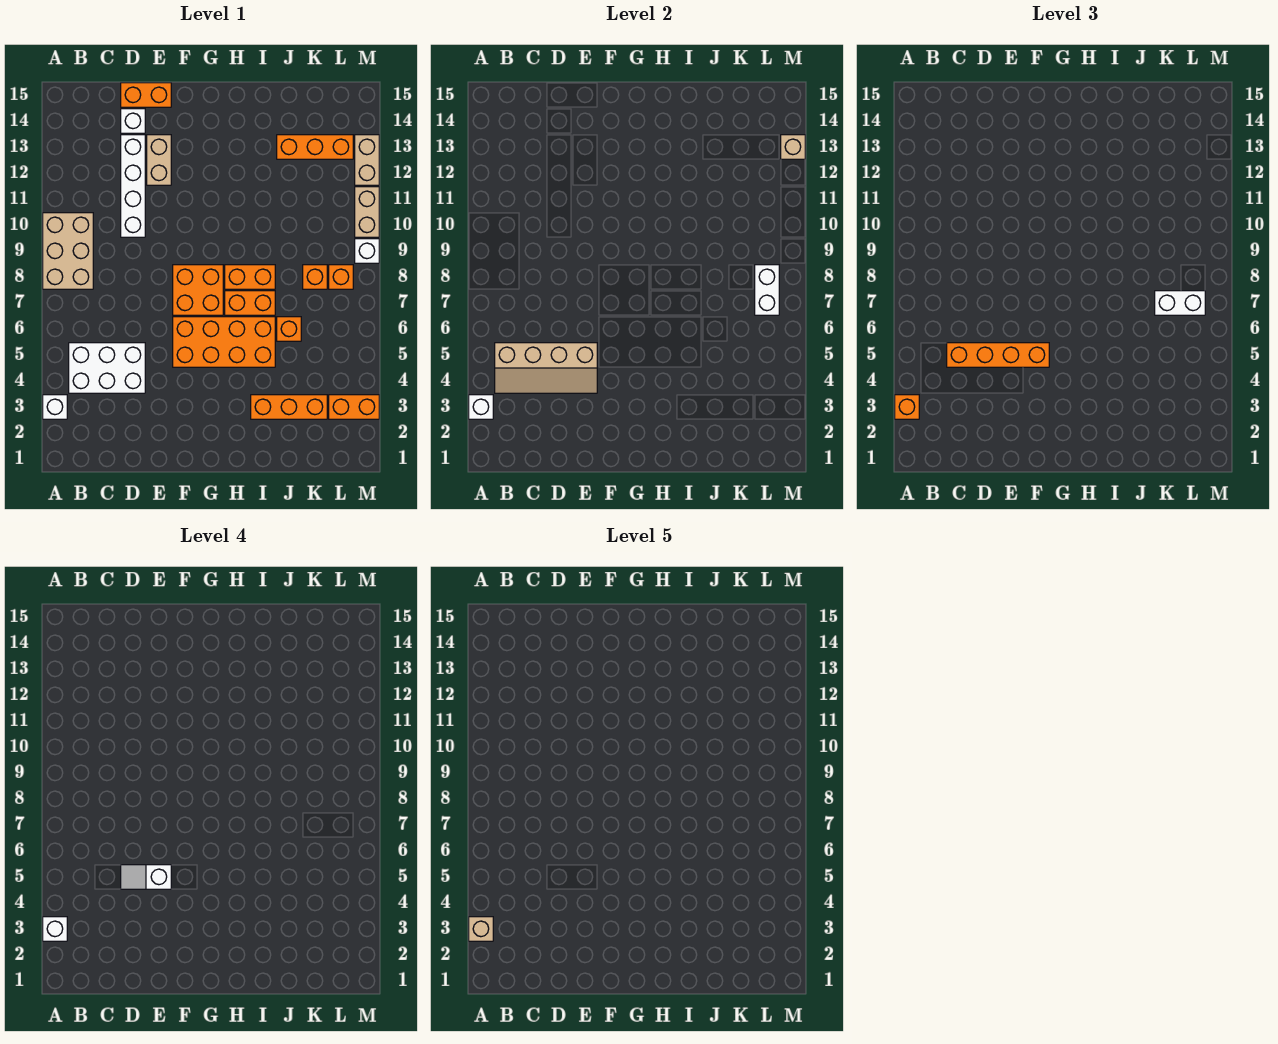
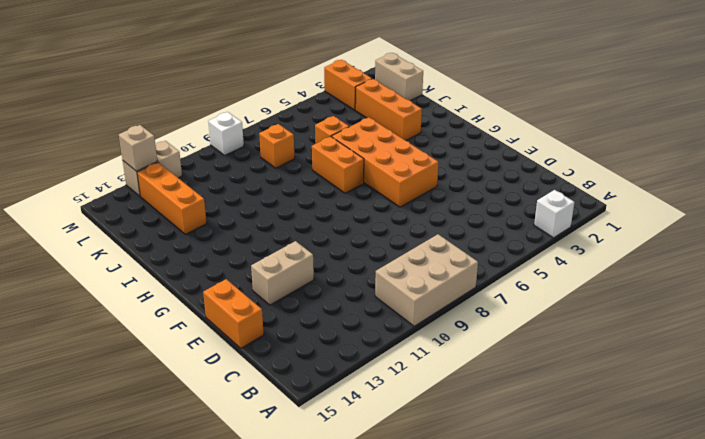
tan brick K1:L1 level 1 -> tan brick M10:M11 level 1
none -> white brick B4:D5 level 1
none -> white brick D10:D13 level 1
none -> white brick D14 level 1
none -> orange brick F7:G8 level 1

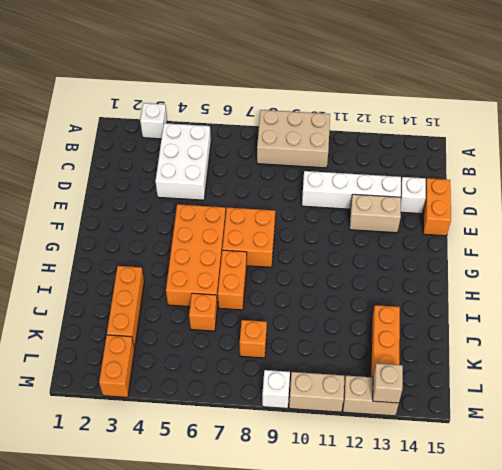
none -> orange brick H8:I8 level 1
none -> orange brick L8 level 1
none -> white brick A3 level 2
none -> tan slope B4:E5 level 2 top 5

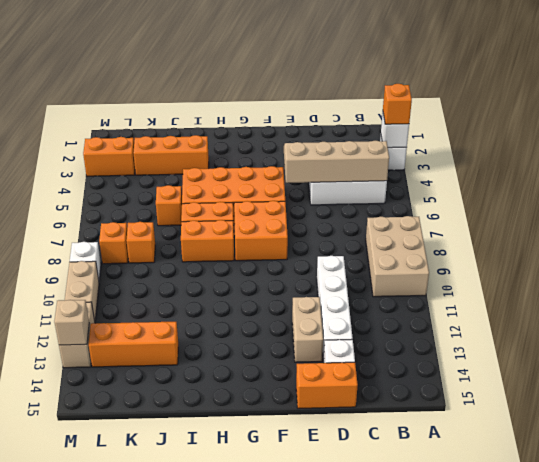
none -> white brick L7:L8 level 2
none -> orange brick C5:F5 level 3
none -> white brick K7:L7 level 3
none -> white brick A3 level 4

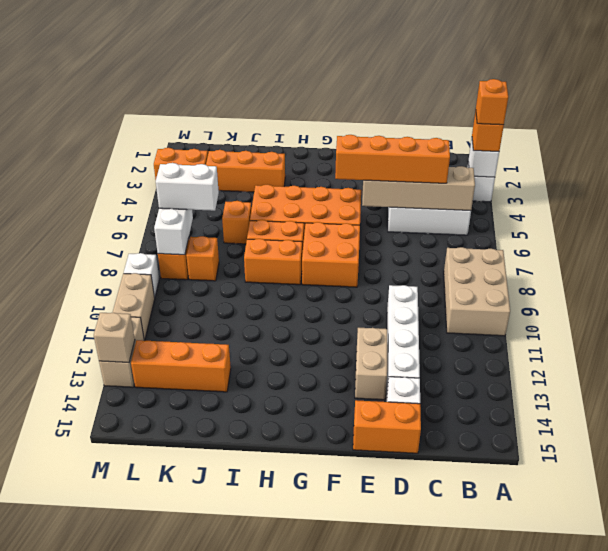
orange brick A3 level 4 -> white brick A3 level 4
none -> white slope D5:E5 level 4 top E
none -> tan brick A3 level 5

